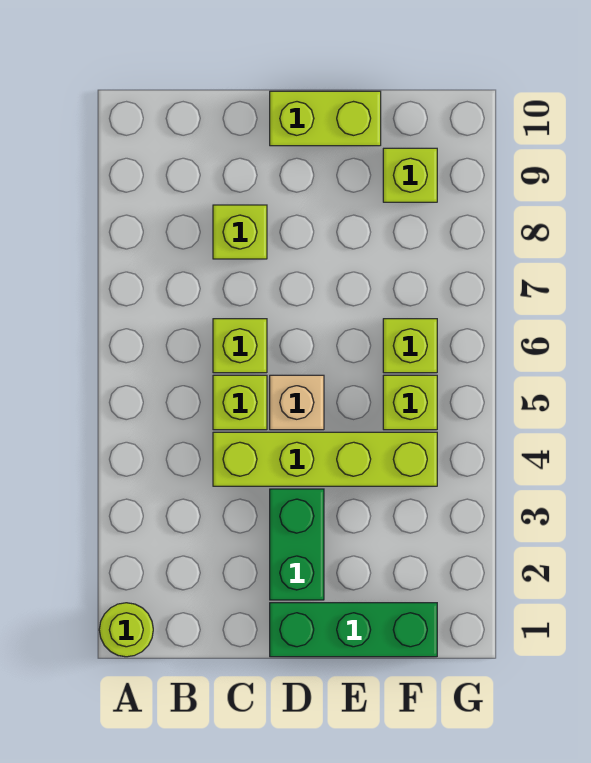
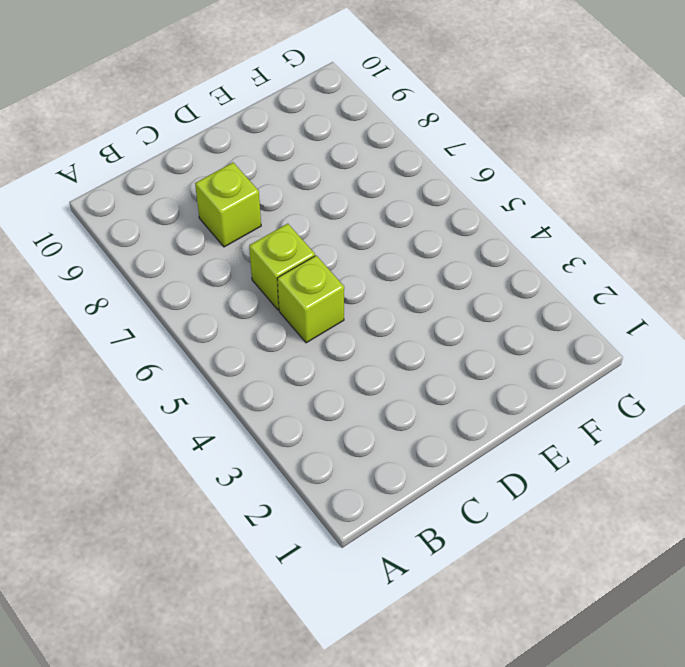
none -> lime round brick A1 level 1
none -> lime brick C4:F4 level 1
none -> green brick D1:F1 level 1

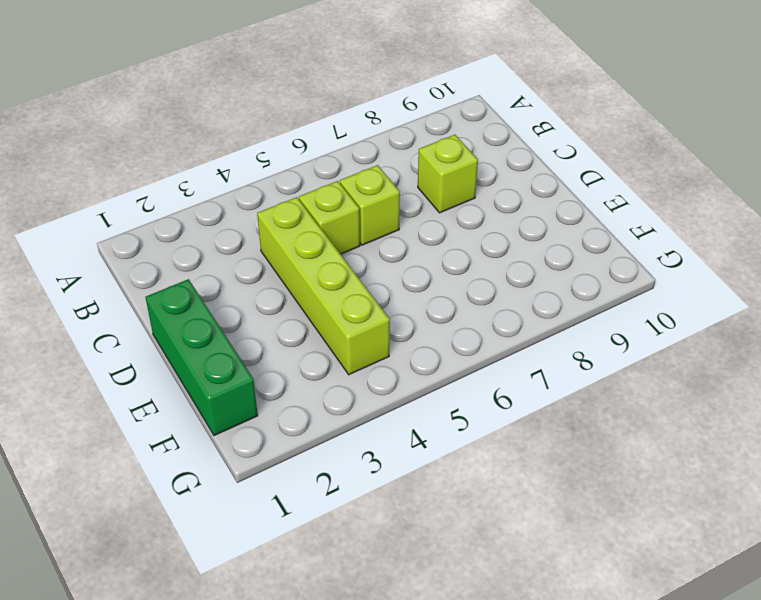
none -> lime round brick A1 level 1
none -> green brick D2:D3 level 1
none -> tan brick D5 level 1

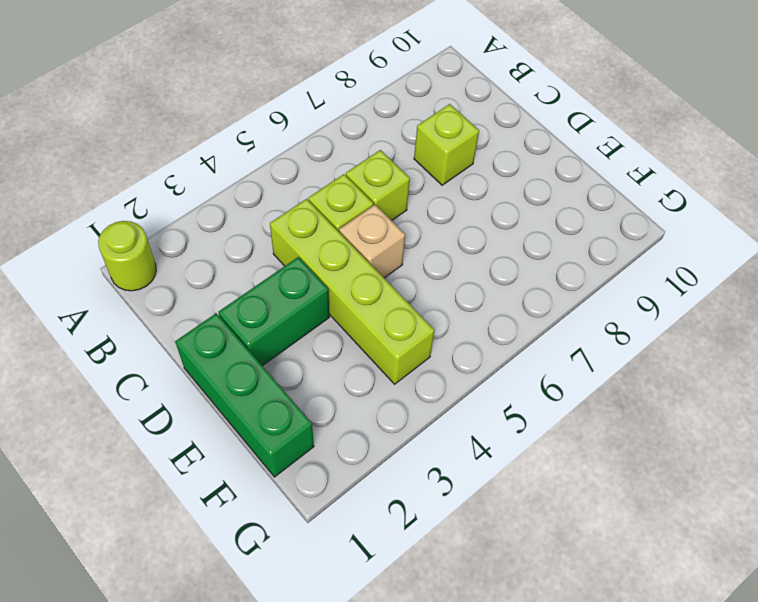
none -> lime brick D10:E10 level 1
none -> lime brick F5 level 1
none -> lime brick F6 level 1

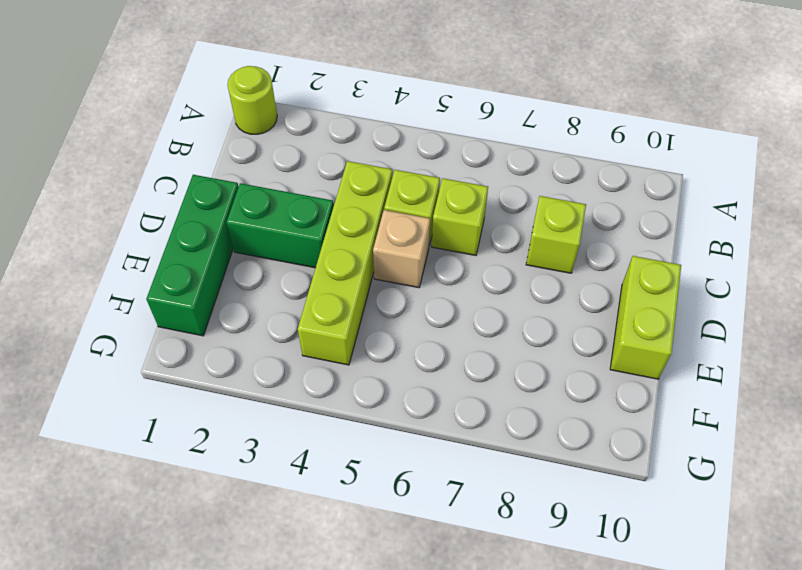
none -> lime brick F5 level 1
none -> lime brick F6 level 1
none -> lime brick F9 level 1

